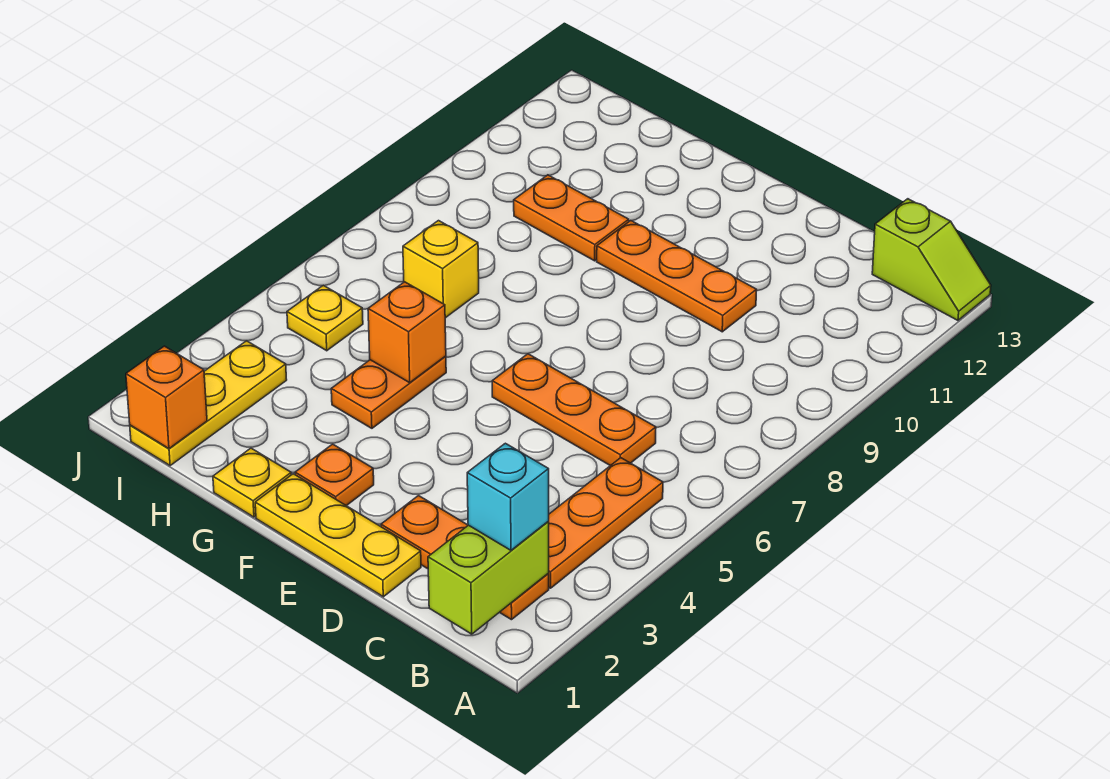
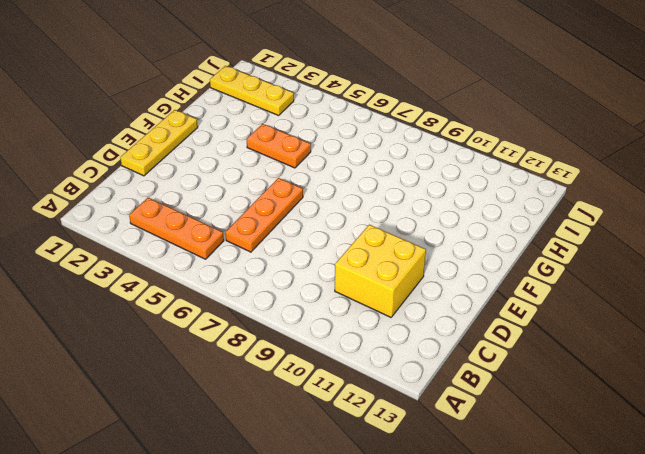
yellow brick C10:D11 level 1 -> orange plate D10:F10 level 1
none -> lime slope A13:B13 level 1 top B
none -> orange plate B2:D2 level 1
none -> orange plate F2 level 1

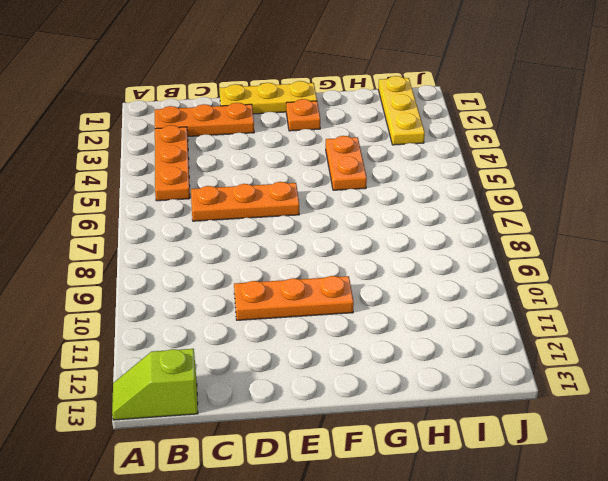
none -> yellow plate G1 level 1
none -> orange plate G10:H10 level 1
none -> yellow brick H7 level 1

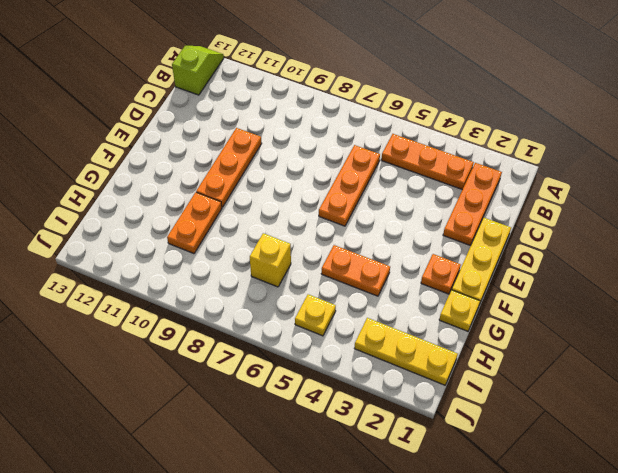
none -> lime brick B1:B2 level 2
none -> orange brick G5 level 2
none -> orange brick I1 level 2

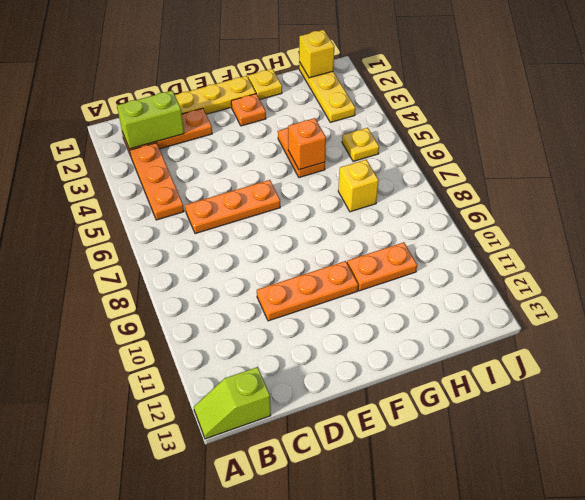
lime brick B2:C2 level 2 -> lime brick B1:B2 level 2
yellow brick I1 level 2 -> orange brick I1 level 2
none -> cyan brick B2 level 3

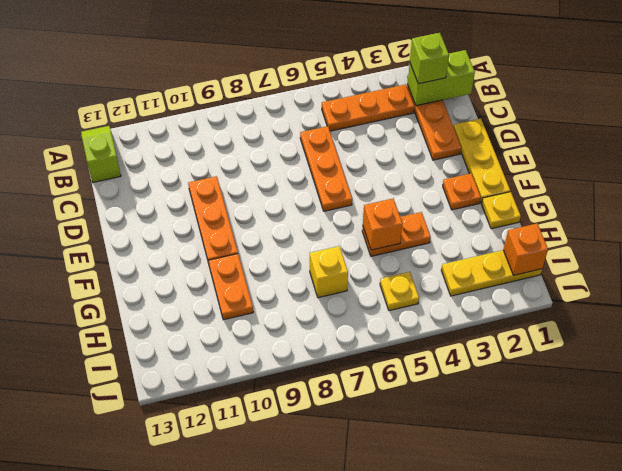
lime brick B2 level 3 -> cyan brick B2 level 3

